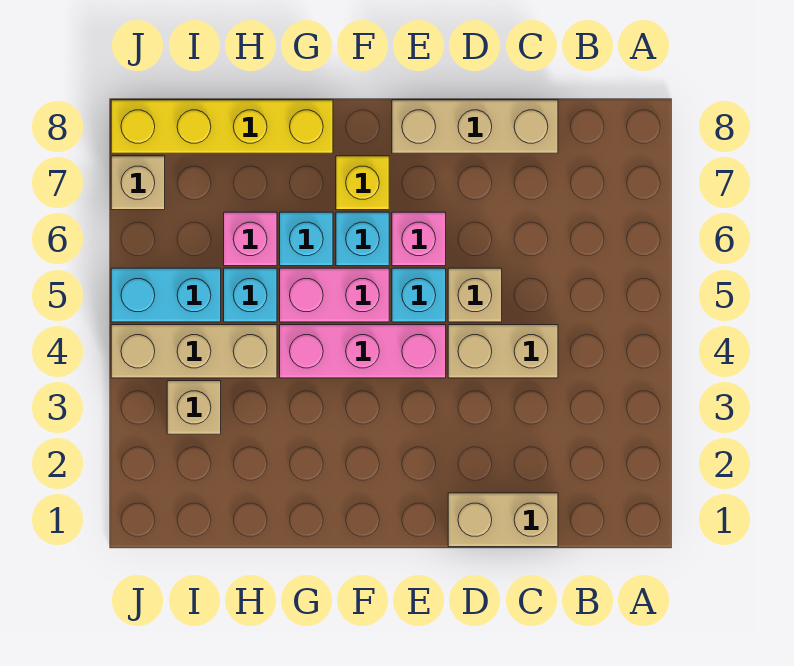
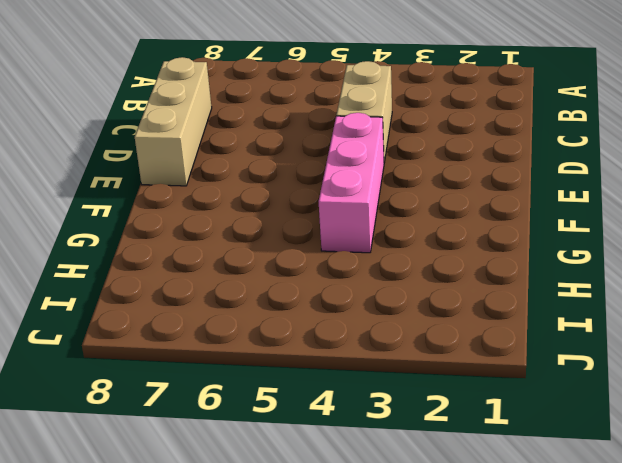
none -> tan brick C1:D1 level 1
none -> tan brick D5 level 1
none -> cyan brick E5 level 1

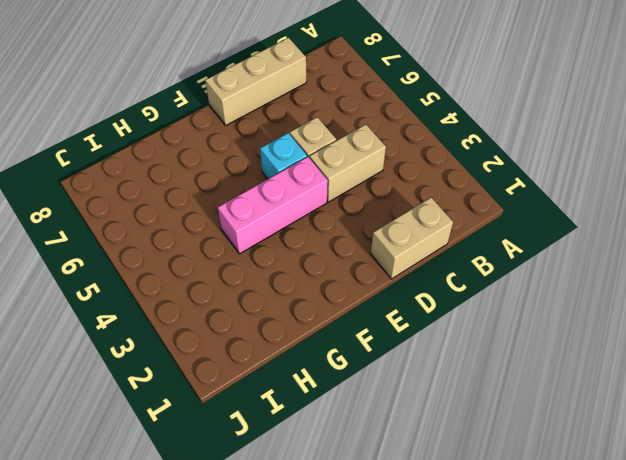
none -> pink brick E6 level 1
none -> pink brick F5:G5 level 1
none -> cyan brick F6 level 1

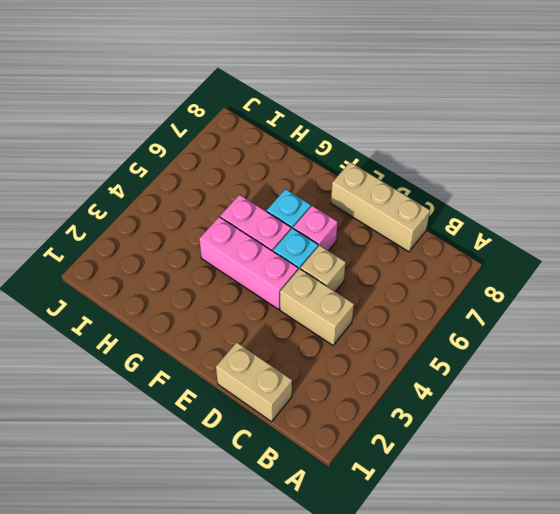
none -> yellow brick F7 level 1
none -> cyan brick G6 level 1
none -> yellow brick G8:J8 level 1

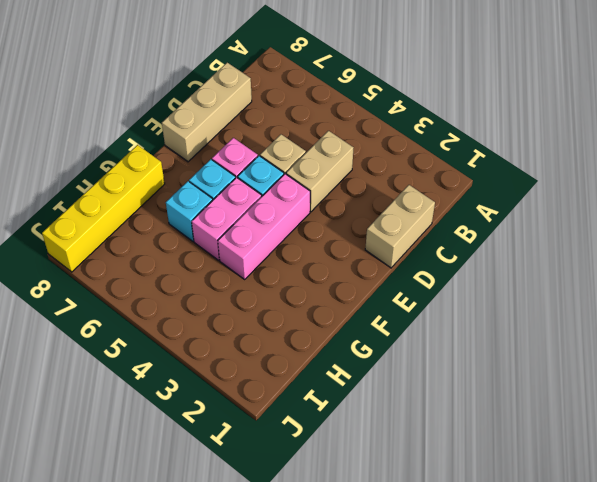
none -> yellow brick F7 level 1
none -> tan brick H4:J4 level 1
none -> cyan brick H5 level 1

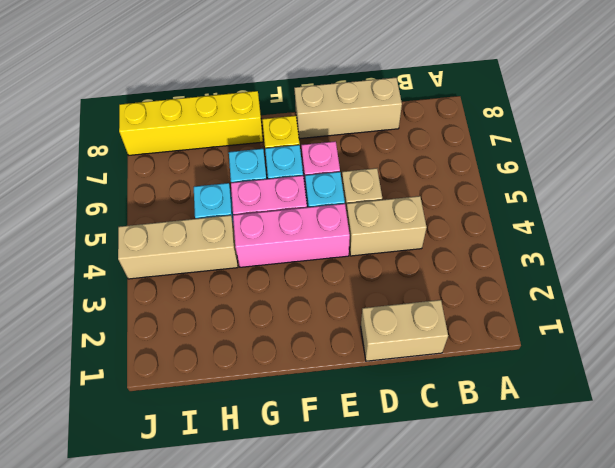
none -> pink brick H6 level 1
none -> tan brick I3 level 1
none -> cyan brick I5:J5 level 1

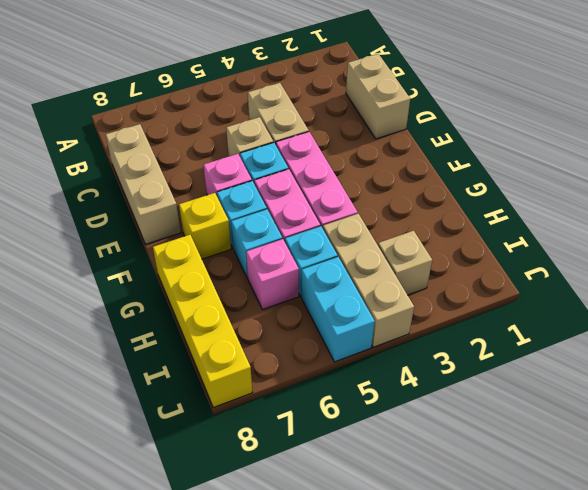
none -> tan brick J7 level 1

